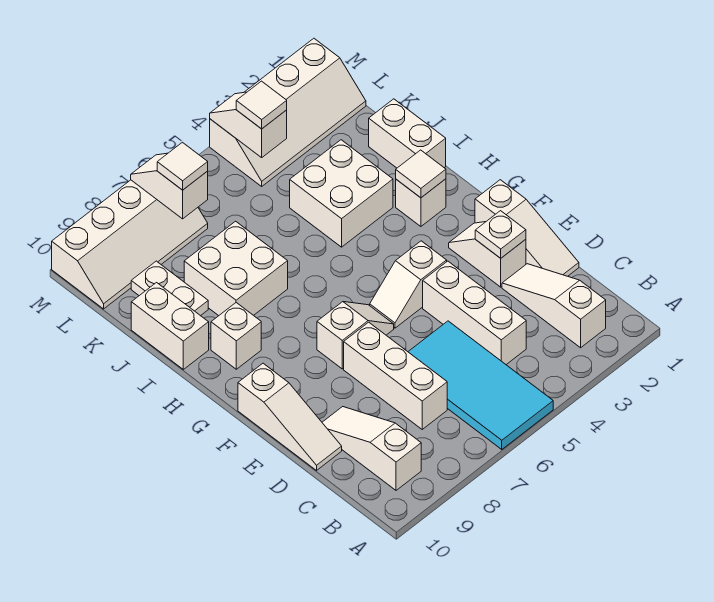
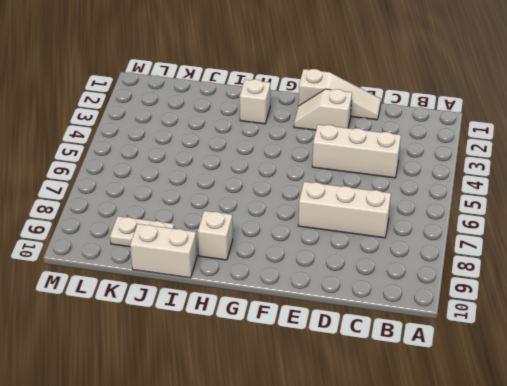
none -> cyan tile A5:D6 level 1
none -> white slope B2:D2 level 1 top B
none -> white slope B9:D9 level 1 top B

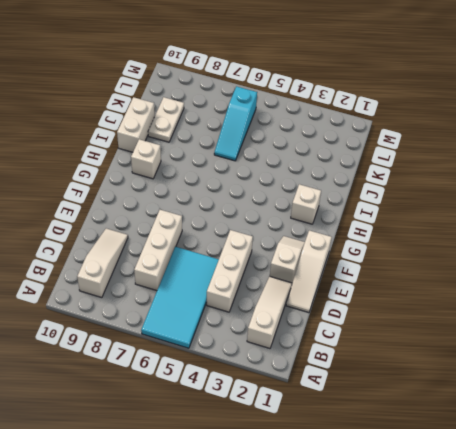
cyan slope J6:L6 level 1 top L -> none
none -> white slope D10:F10 level 1 top F
none -> white slope F4:F5 level 1 top 4
none -> white slope F6:F7 level 1 top 7

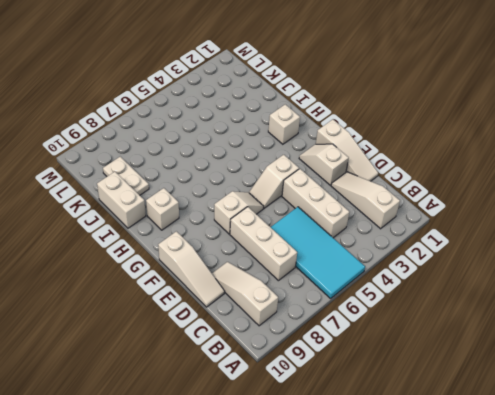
none -> white brick I1:J1 level 1
none -> white brick I3:J4 level 1
none -> white brick I7:J8 level 1

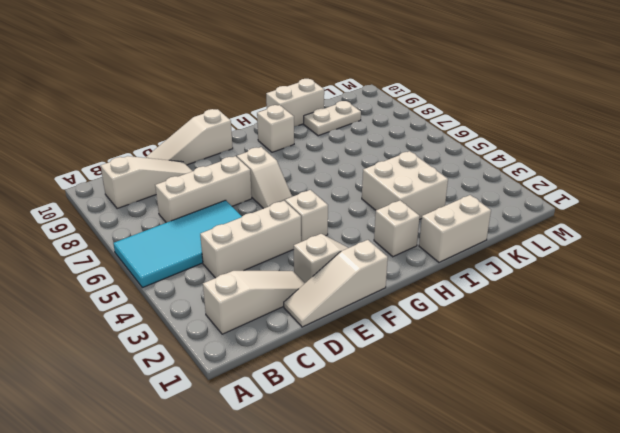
none -> white brick I7:J8 level 1
none -> white slope L1:M4 level 1 top M
none -> white slope L7:M10 level 1 top M

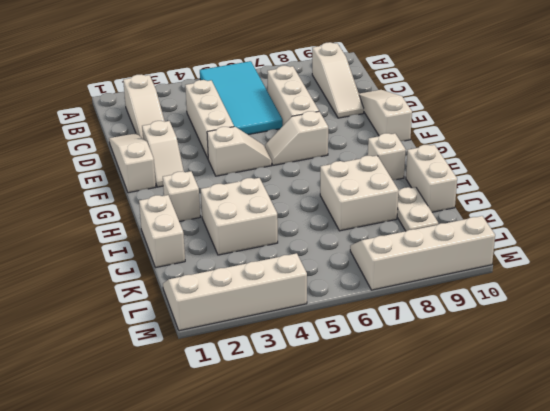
none -> white plate E2 level 2
none -> white tile H2 level 2
none -> white slope L4:M4 level 2 top L

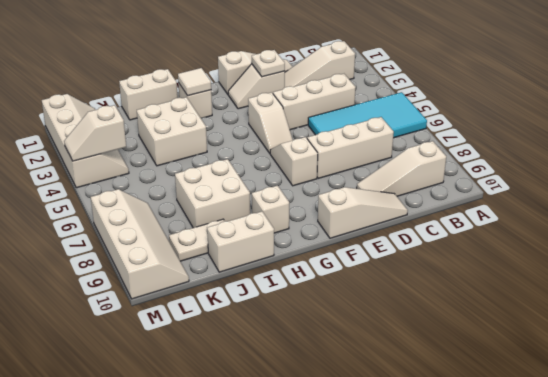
none -> white slope L7:M7 level 2 top L
none -> white tile L4 level 3
none -> white tile L7 level 3

